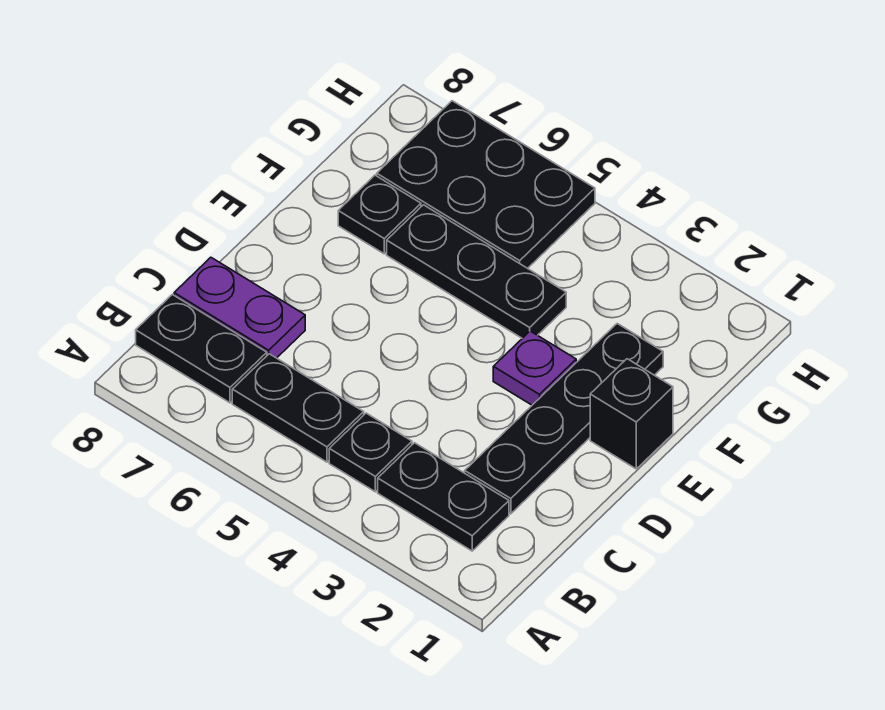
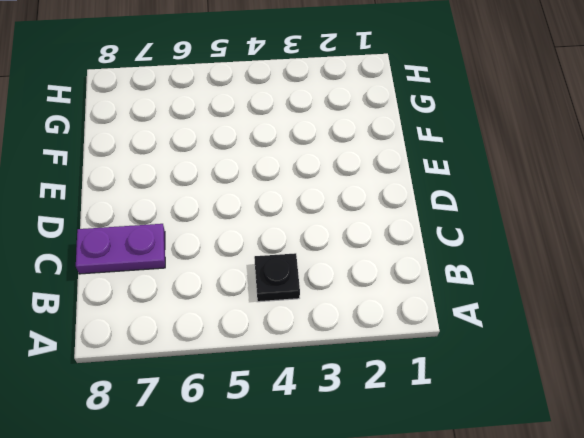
none -> black plate B2:B3 level 1
none -> black plate B5:B6 level 1

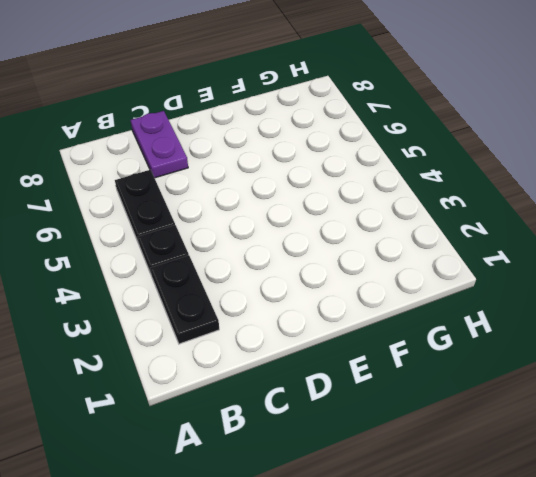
none -> black plate B7:B8 level 1
none -> black plate C2:F2 level 1

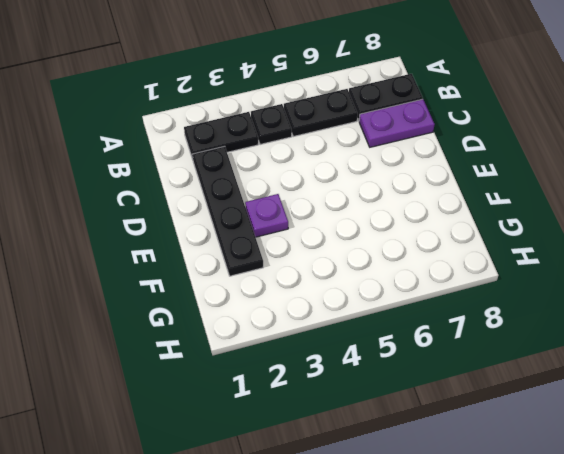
none -> black brick E1 level 1
none -> black plate F4:F6 level 1

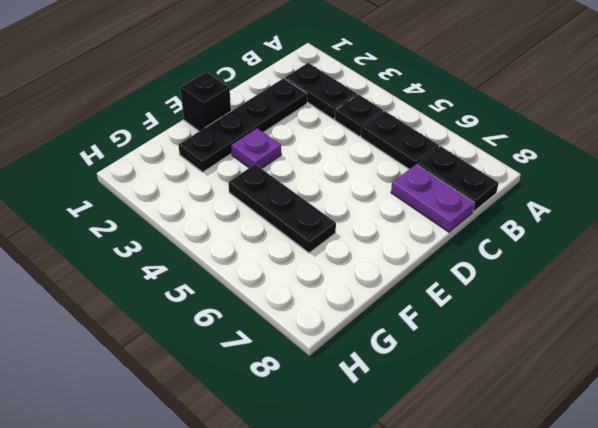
none -> black plate F7 level 1
none -> black plate G5:H7 level 1

